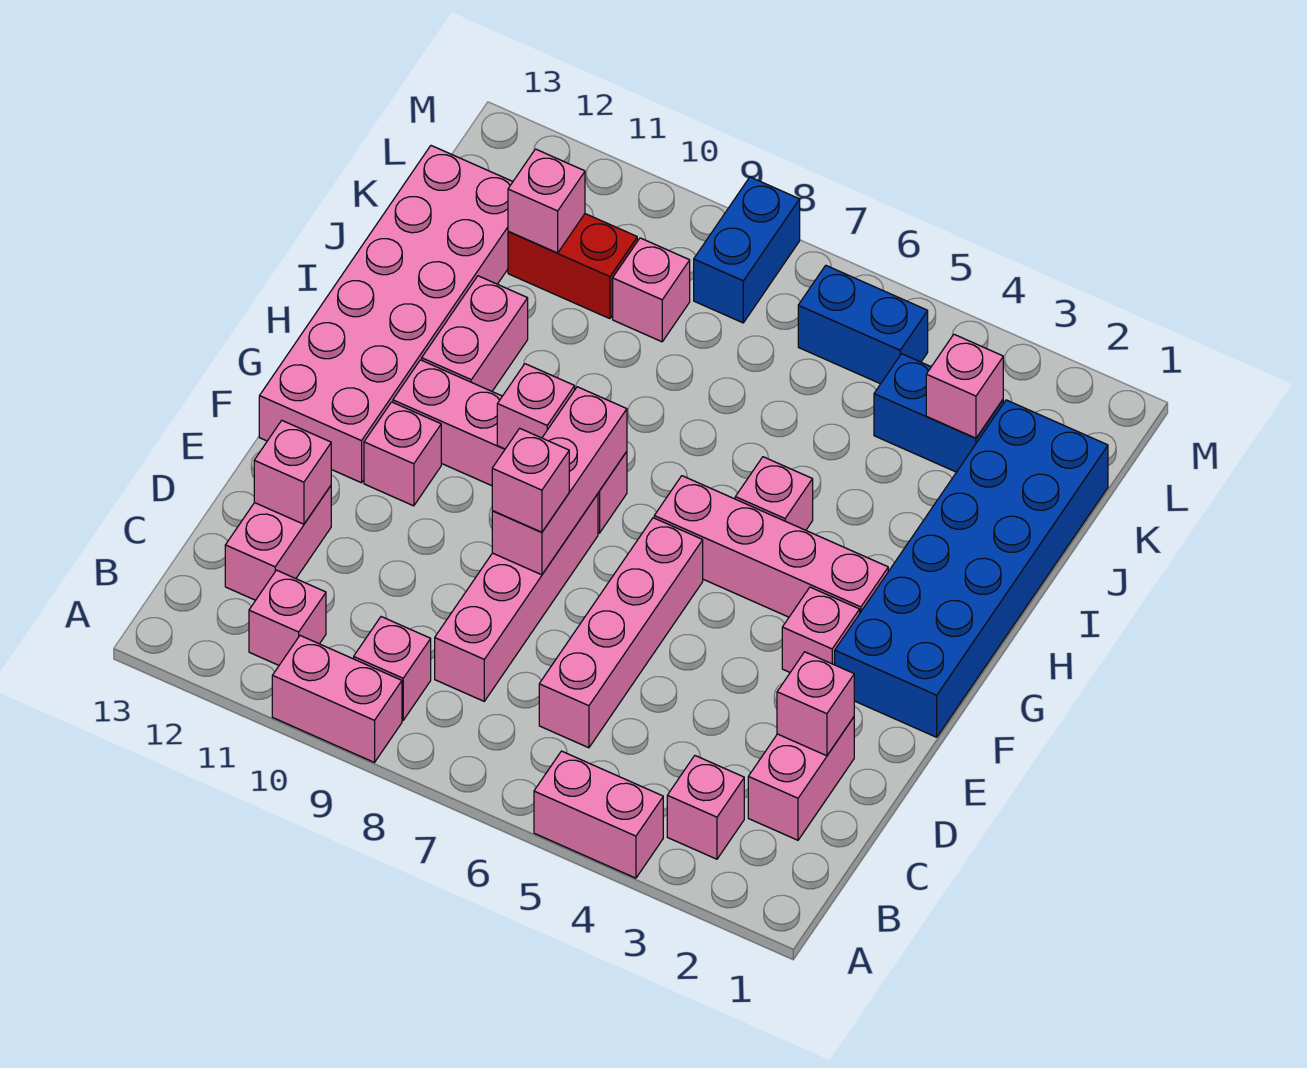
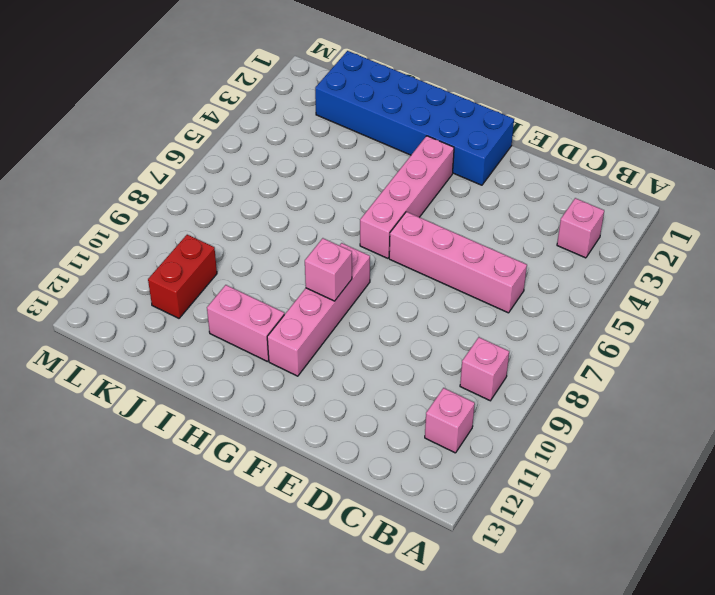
none -> pink brick A4:A5 level 1
none -> pink brick A9:A10 level 1
none -> pink brick C2:D2 level 1

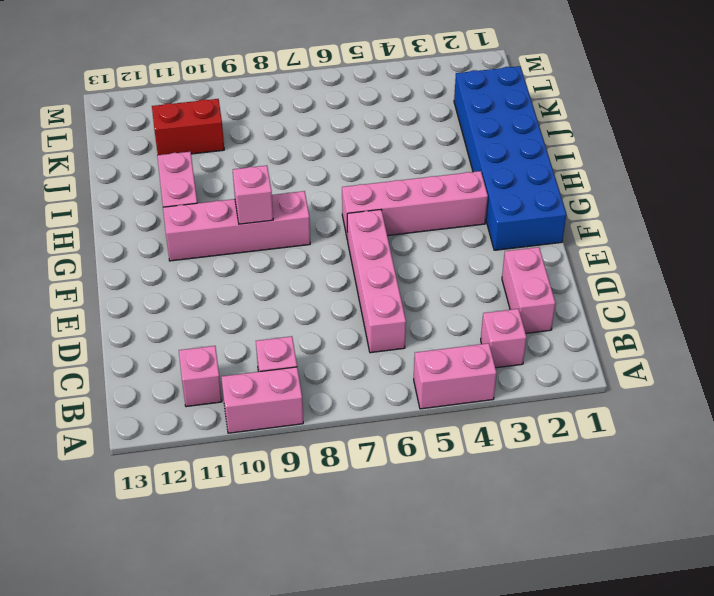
none -> pink brick C8:F8 level 1
none -> pink brick C12:D12 level 1
none -> pink brick F3 level 1

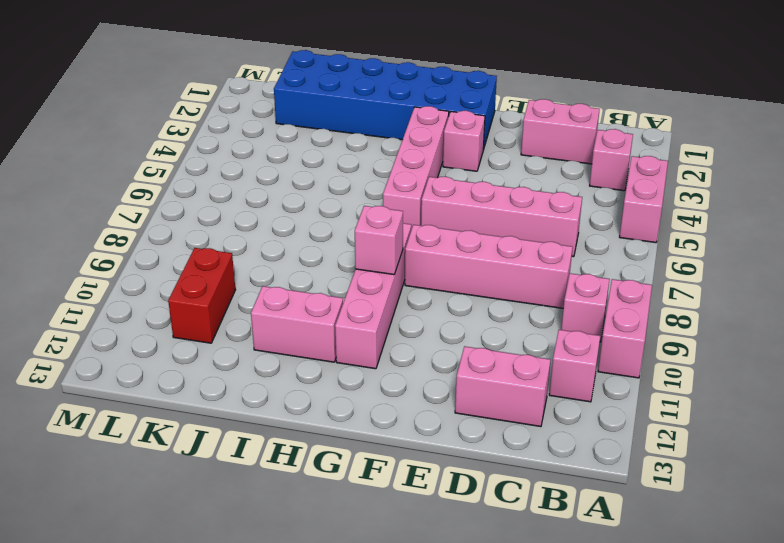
none -> pink brick F11 level 1
none -> pink brick F12:K13 level 1
none -> pink brick H5 level 1

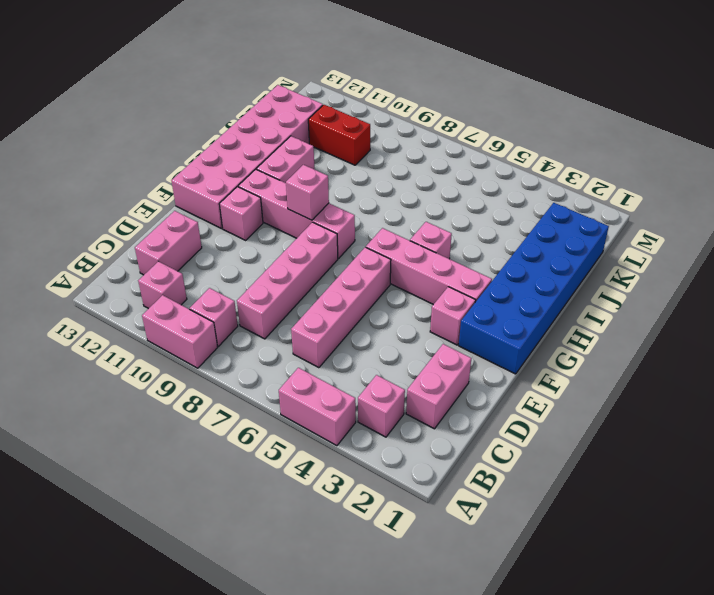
none -> blue brick K3:K4 level 1
none -> pink brick K9 level 1
none -> blue brick L5:L6 level 1

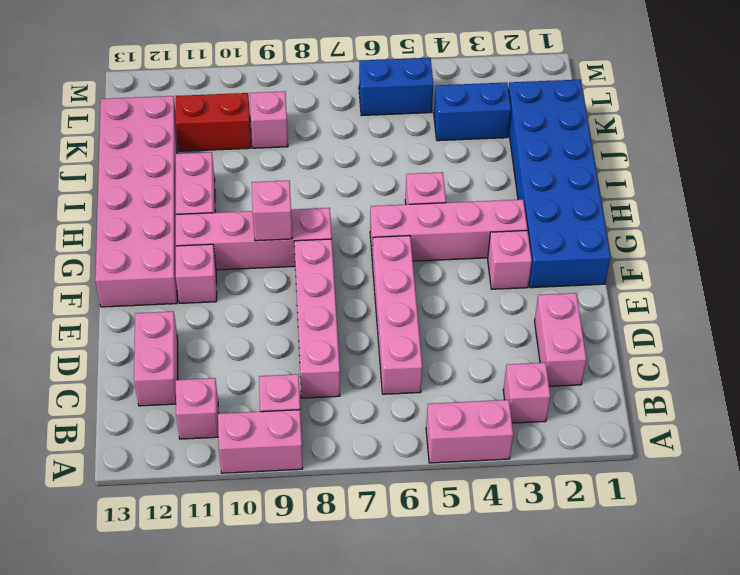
none -> blue brick L8:M8 level 1
none -> pink brick D2 level 2
none -> pink brick D12 level 2

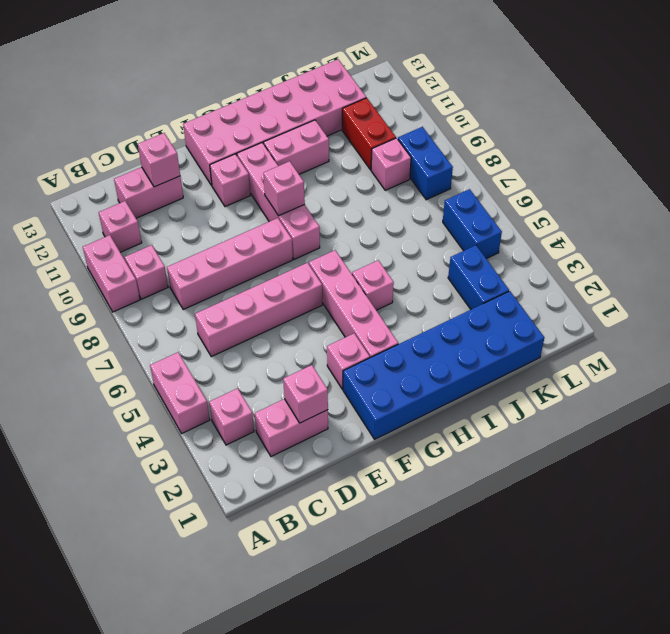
blue brick L8:L9 level 1 -> blue brick L8:M8 level 1
none -> pink brick E8:G8 level 2
none -> pink brick K3 level 2
none -> pink brick K11 level 2

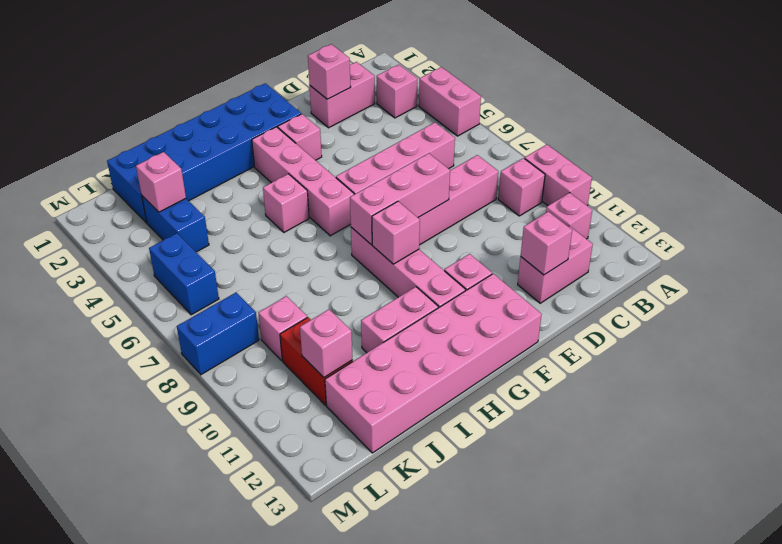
none -> pink brick E8 level 3

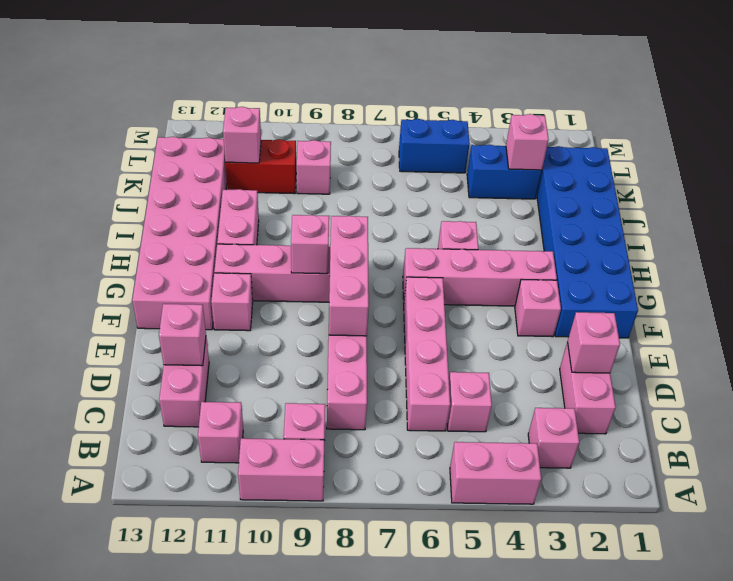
pink brick C5 level 1 -> pink brick E8 level 3
none -> blue brick L8:M8 level 1

